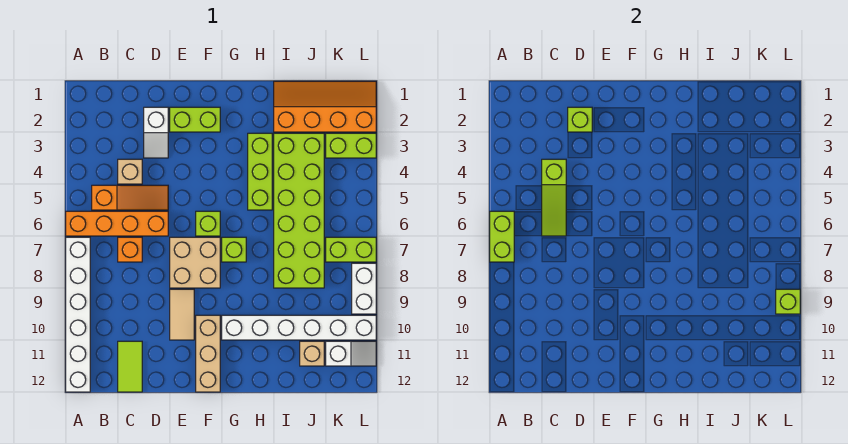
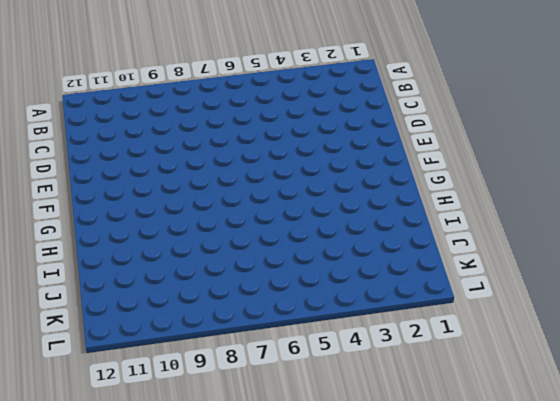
none -> orange brick A6:D6 level 1
none -> white brick A7:A12 level 1
none -> orange slope B5:D5 level 1 top B

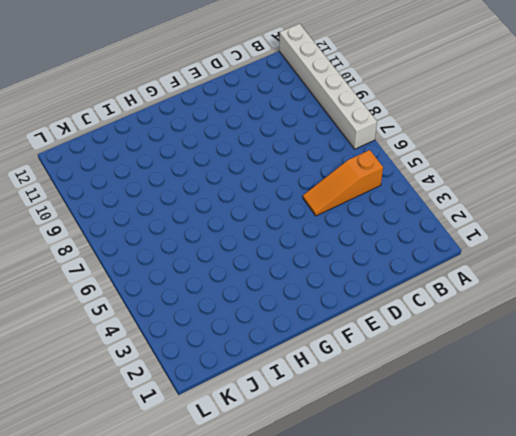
none -> orange brick A6:D6 level 1
none -> tan brick C4 level 1
none -> orange brick C7 level 1

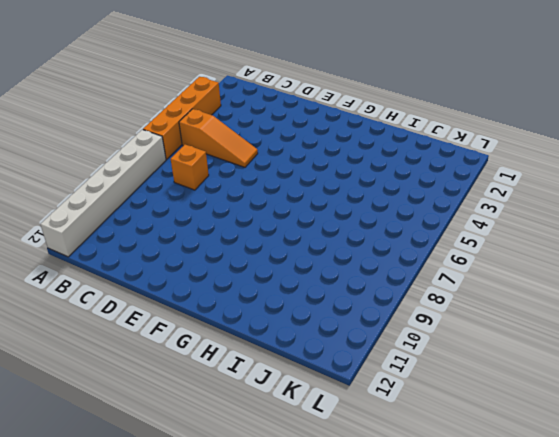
orange brick A3:A6 level 1 -> orange brick A6:D6 level 1
none -> tan brick C4 level 1
none -> lime tile C11:C12 level 1
none -> white slope D2:D3 level 1 top 2

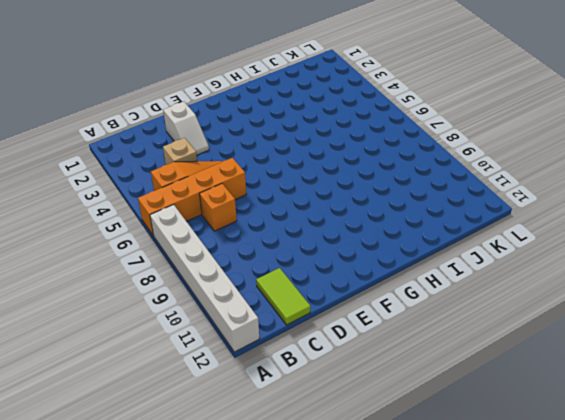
none -> lime brick E2:F2 level 1
none -> tan brick E7:F8 level 1
none -> tan tile E9:E10 level 1

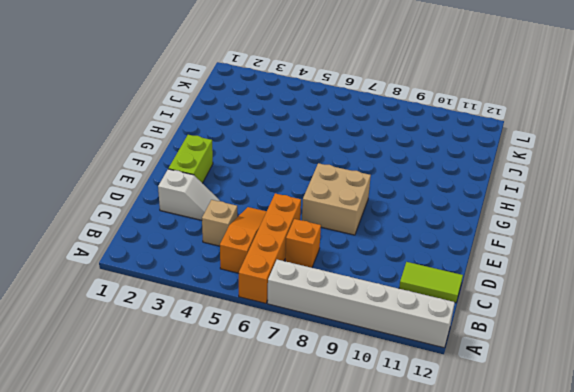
none -> tan tile E9:E10 level 1
none -> lime brick F6 level 1
none -> tan brick F10:F12 level 1

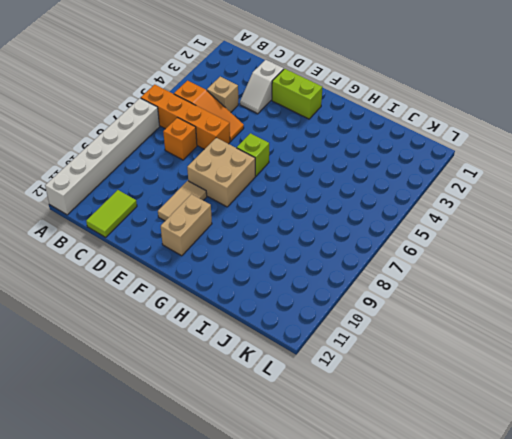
tan brick F10:F11 level 1 -> tan brick F10:F12 level 1
none -> lime brick G7 level 1
none -> white brick G10:L10 level 1
none -> lime brick H3:H5 level 1

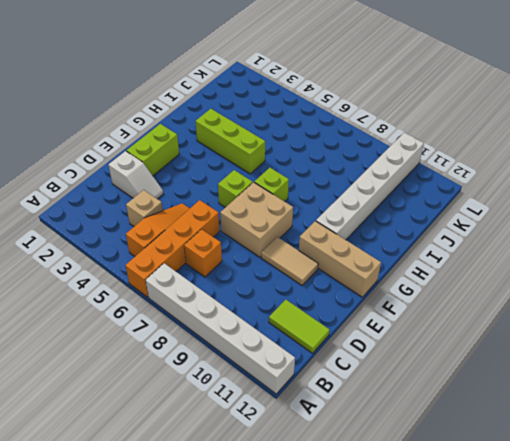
none -> orange slope I1:L2 level 1 top 2
none -> lime brick I3:J8 level 1
none -> tan brick J11 level 1

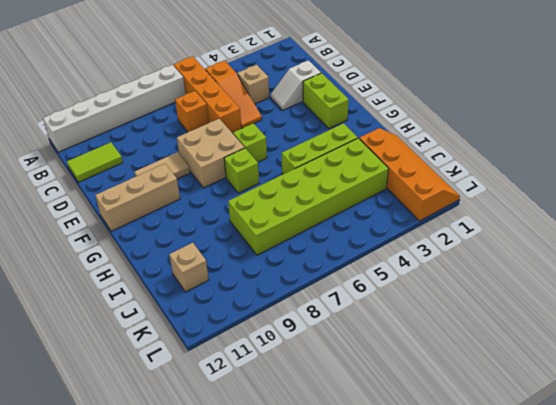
none -> white brick G10:L10 level 1
none -> lime brick K3:L3 level 1
none -> lime brick K7:L7 level 1

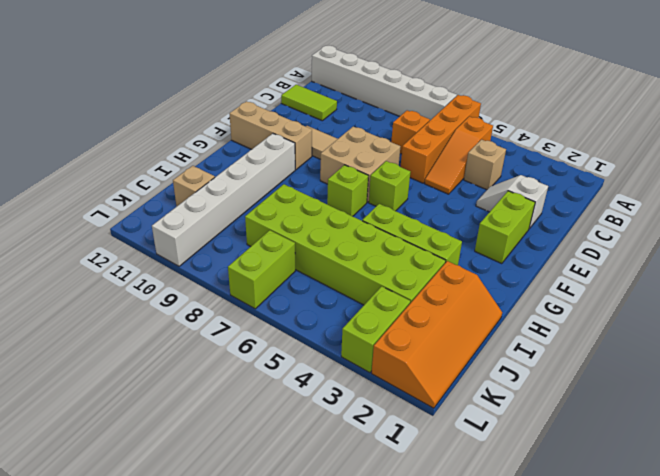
none -> white slope K11:L11 level 1 top K
none -> white brick L8:L9 level 1
none -> lime brick A6:A7 level 2

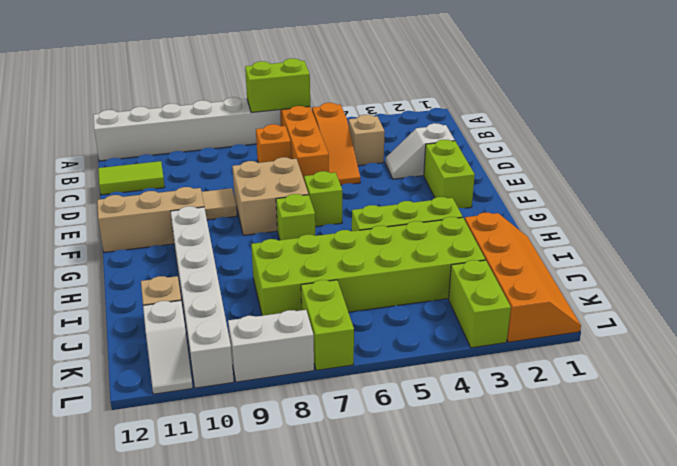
none -> lime slope C4:C6 level 2 top 4
none -> lime brick D2 level 2
none -> lime brick L9 level 2

